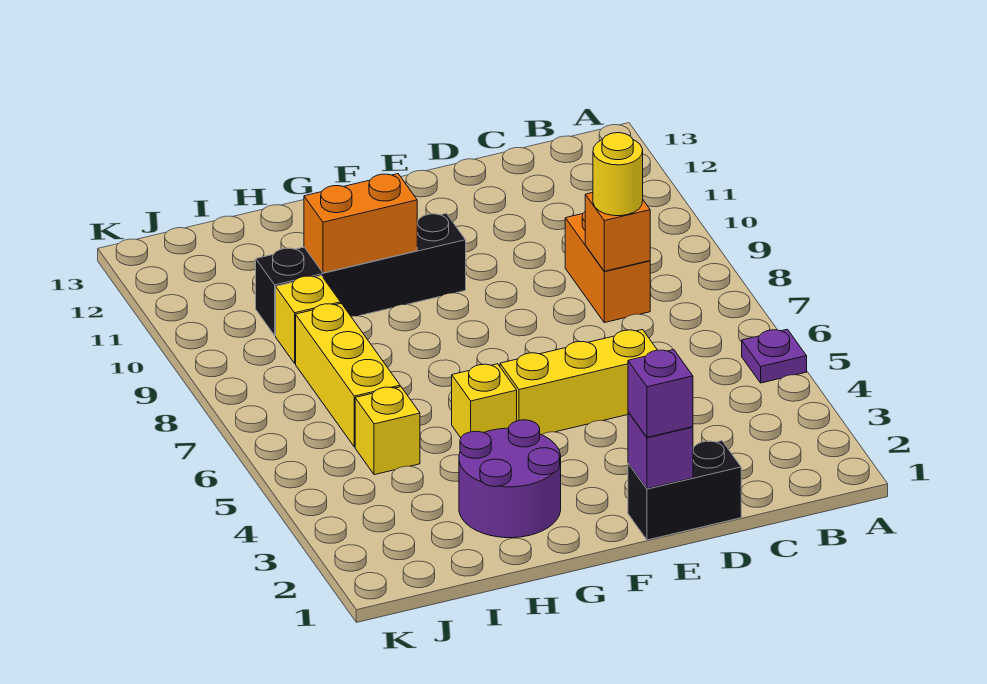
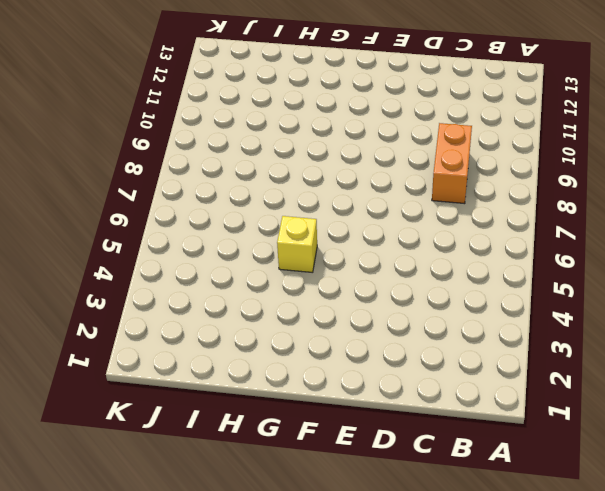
none -> purple plate A5 level 1
none -> black brick D1:E1 level 1
none -> yellow brick D5:F5 level 1

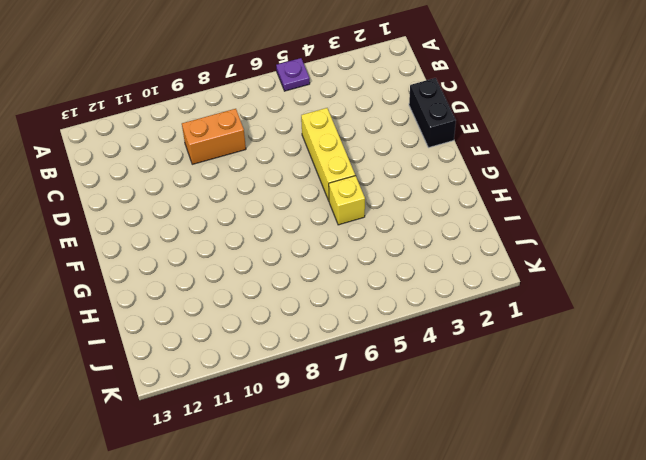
none -> black brick F10:I10 level 1
none -> purple round brick G2:H3 level 1
none -> yellow brick I5 level 1

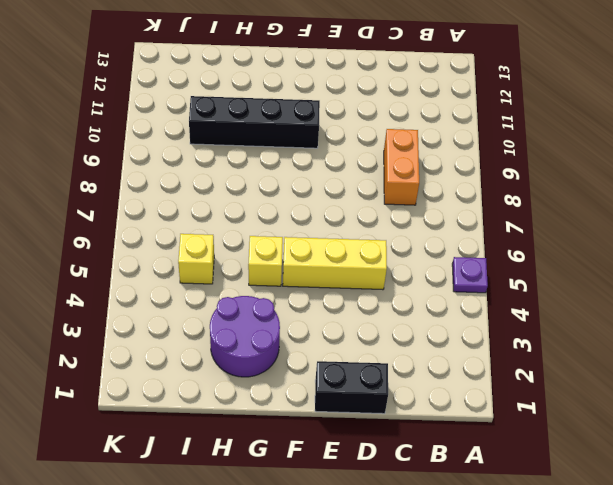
none -> yellow brick I6:I8 level 1
none -> yellow brick I9 level 1
none -> orange brick C8 level 2

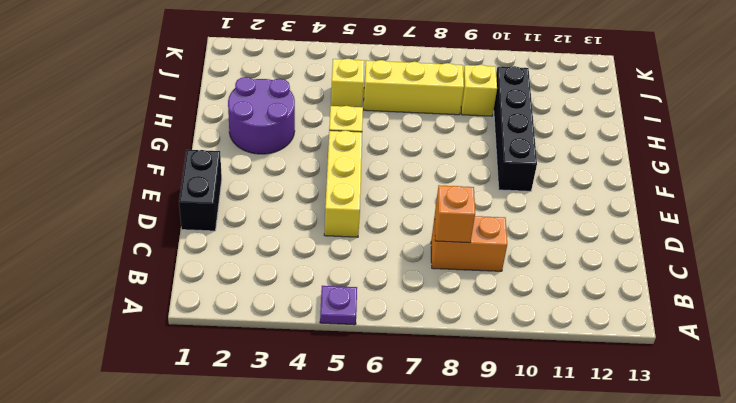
none -> purple brick E1 level 2
none -> orange brick G10:H10 level 2
none -> yellow round brick C8 level 3

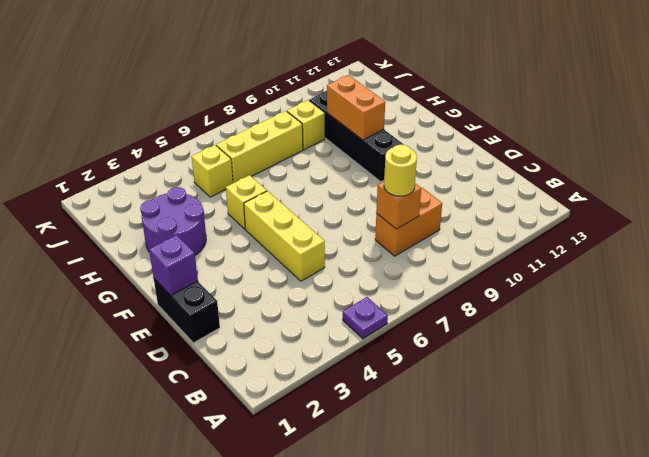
none -> purple brick E1 level 3

